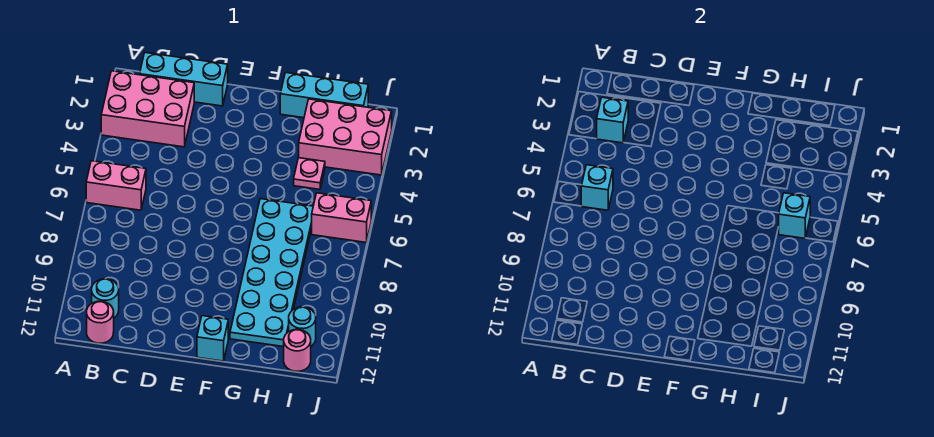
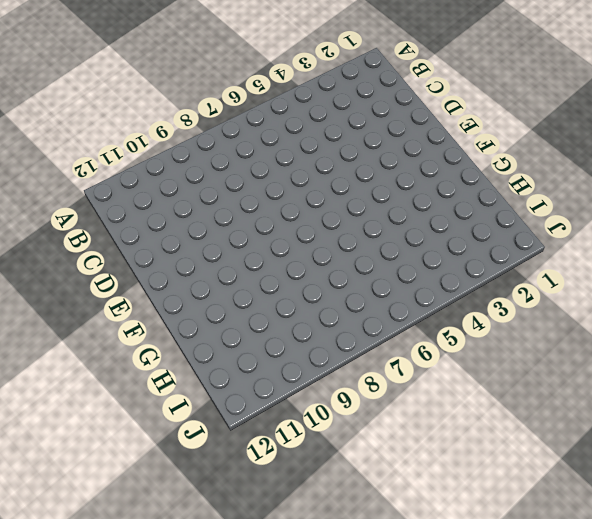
none -> pink brick A2:C3 level 1
none -> pink brick A6:B6 level 1
none -> cyan brick B1:D1 level 1

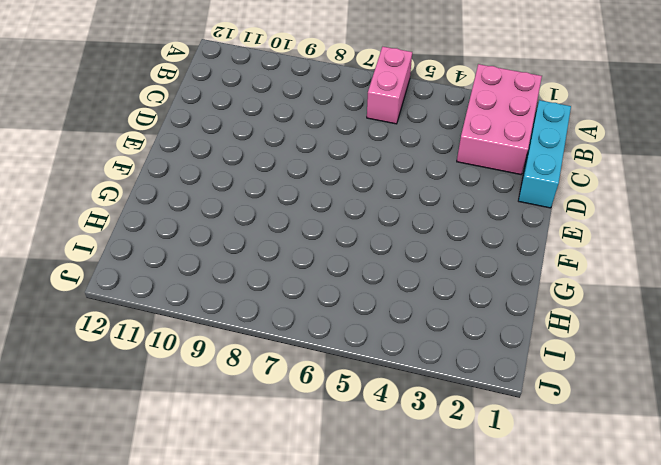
none -> cyan round brick B11 level 1
none -> pink round brick B12 level 1
none -> cyan brick F12 level 1

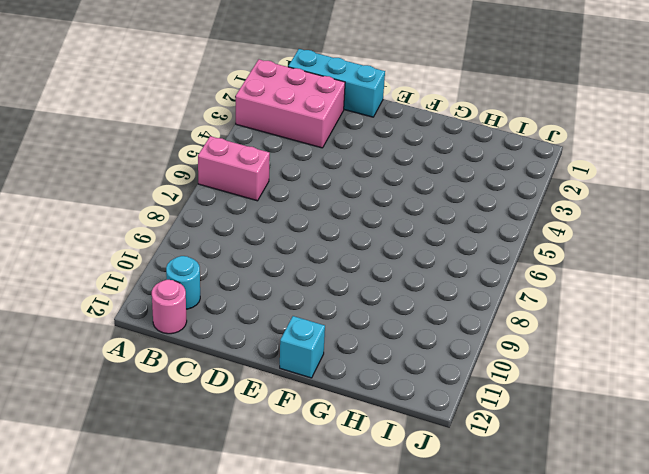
none -> cyan brick G1:I1 level 1
none -> cyan plate G6:H11 level 1
none -> pink brick H2:J3 level 1

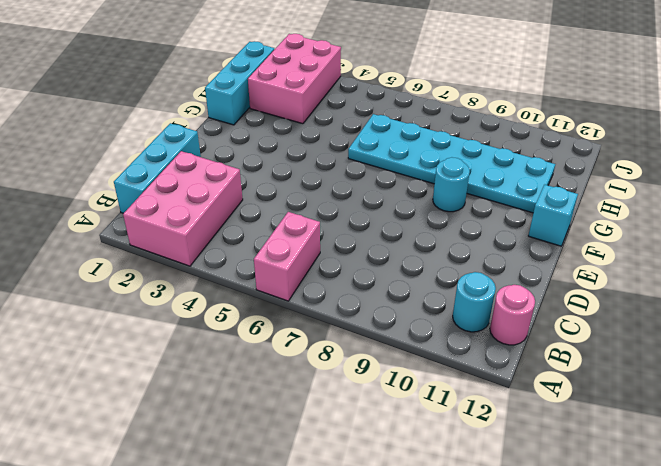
cyan round brick F9 level 1 -> cyan round brick I11 level 1
none -> pink plate H4 level 1
none -> pink brick I6:J6 level 1
none -> pink round brick I12 level 1

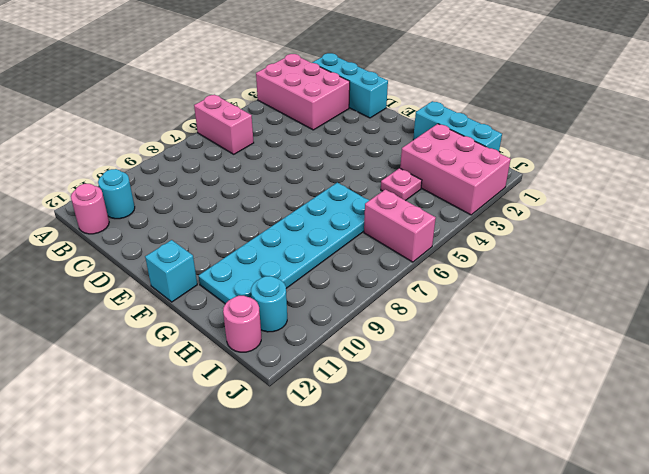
none -> cyan brick B3 level 2
none -> cyan brick B6 level 2
none -> cyan brick I6 level 2

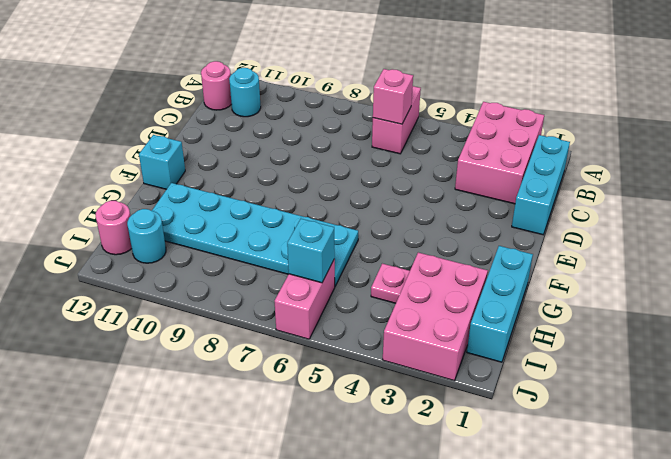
pink brick B6 level 2 -> cyan brick B6 level 2
none -> cyan brick B3 level 2

